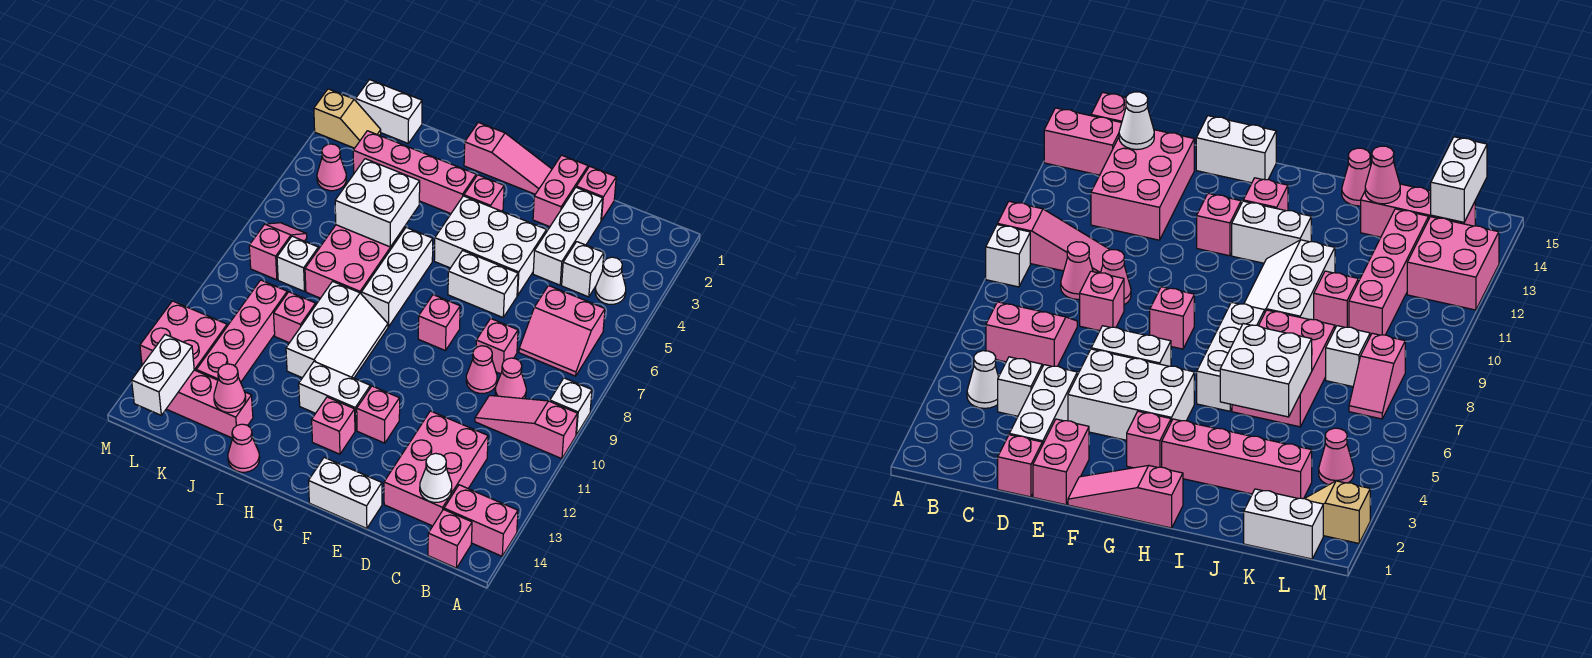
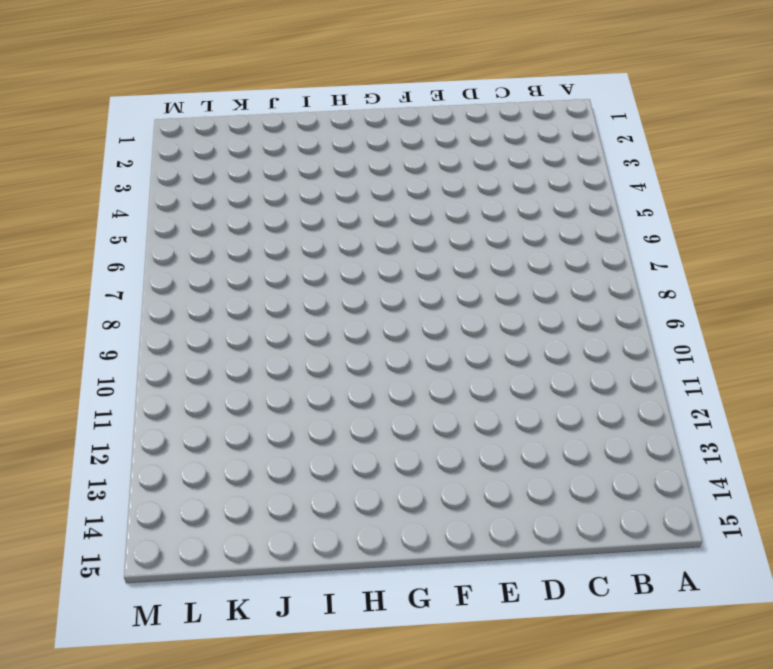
none -> white brick A9 level 1
none -> pink slope A10:C10 level 1 top A
none -> pink brick A14:B14 level 1
none -> white cone B4 level 1

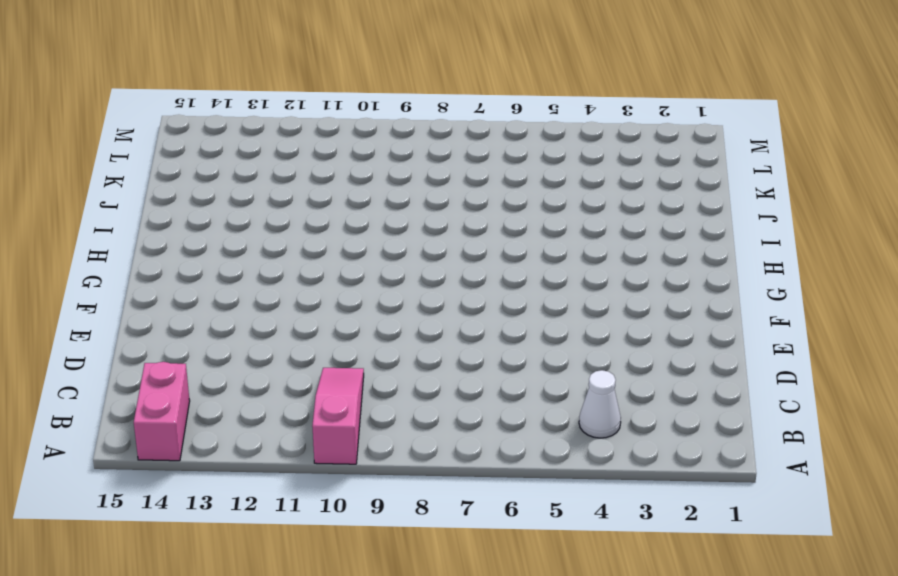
none -> white brick A9 level 1
none -> pink slope B6:C7 level 1 top 6
none -> pink brick B15 level 1
none -> white brick C4 level 1

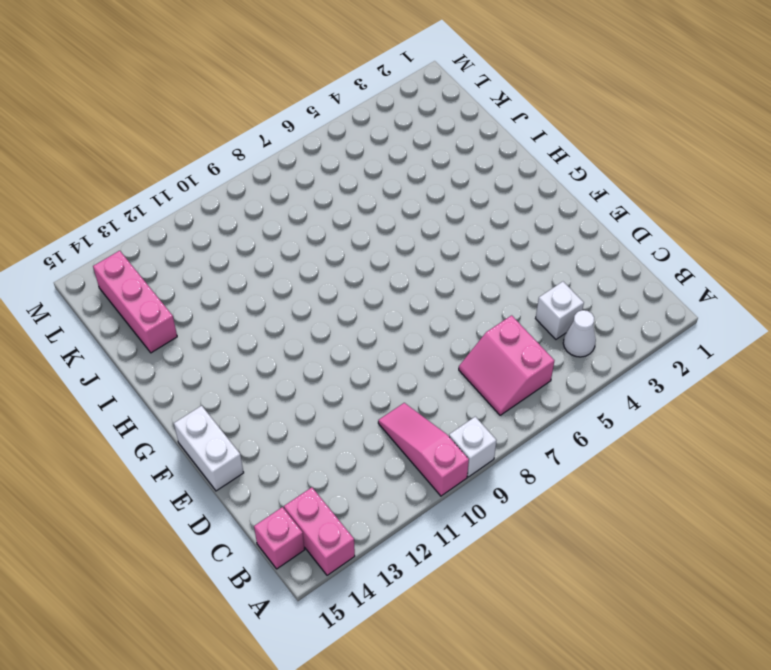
none -> pink cone C9 level 1
none -> pink brick C12:D14 level 1
none -> pink brick D1 level 1
none -> white brick D2:D4 level 1

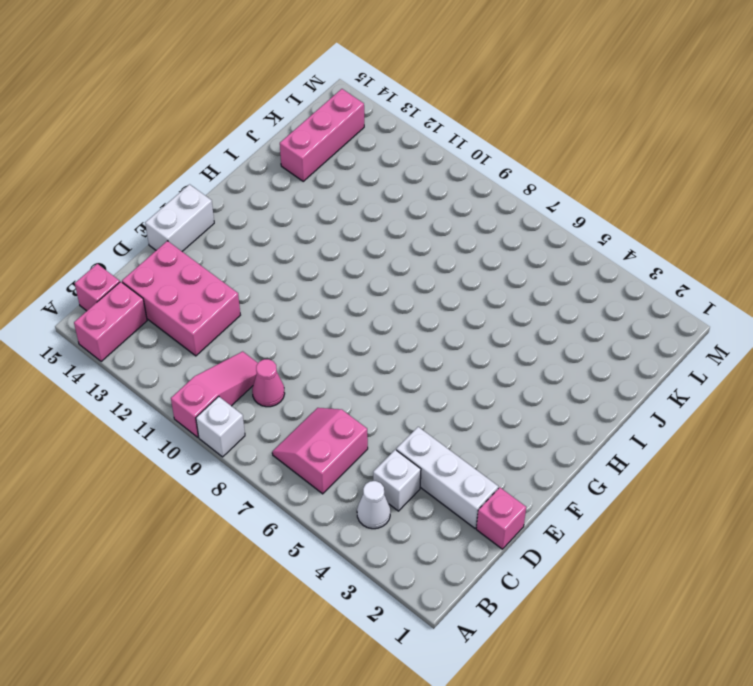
none -> pink brick D8 level 1
none -> pink cone D9 level 1
none -> pink brick E1:E2 level 1
none -> white brick E4:G5 level 1

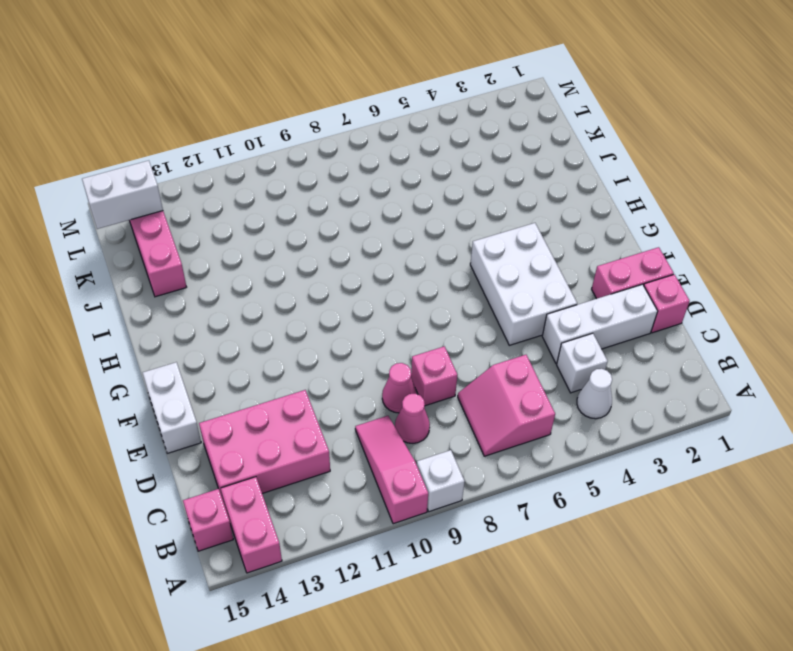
none -> white brick E6:F6 level 1
none -> pink slope F1:H1 level 1 top H
none -> pink brick F8 level 1
none -> pink brick F12 level 1

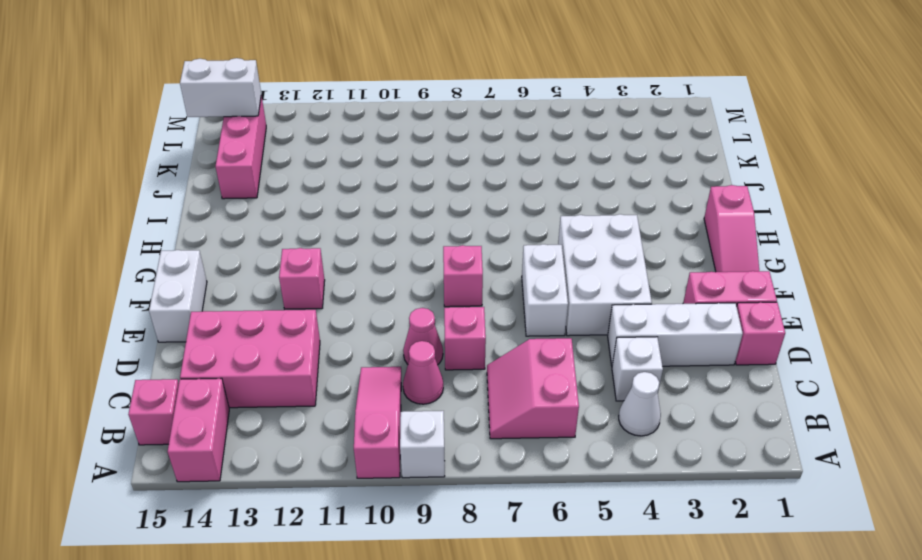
none -> pink brick G3 level 1
none -> white brick G12:H12 level 1
none -> pink brick G13 level 1
none -> pink brick H3:K3 level 1

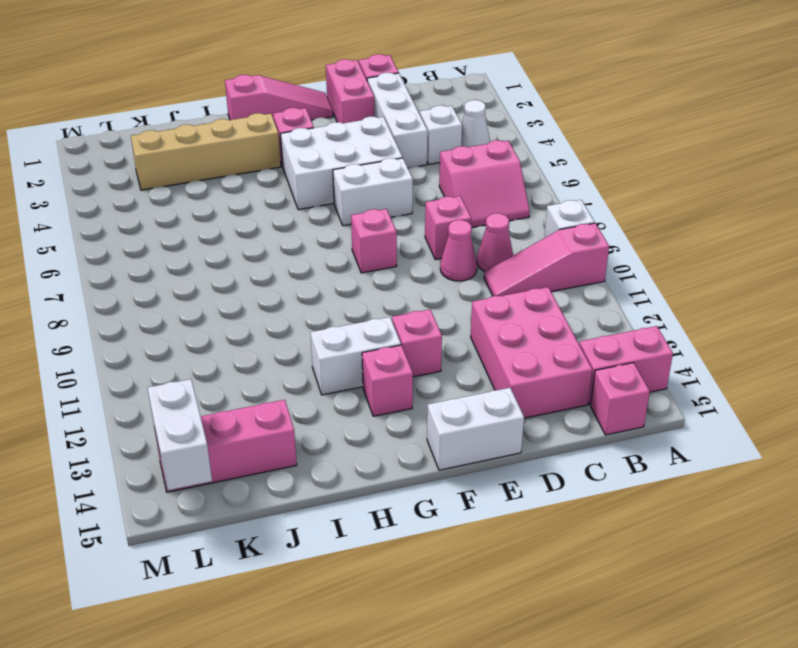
tan brick H3:K3 level 1 -> pink brick H3:K3 level 1
none -> white brick H6:H8 level 1
none -> white slope H9:I11 level 1 top I
none -> pink brick I6:J8 level 1
none -> pink cone I15 level 1

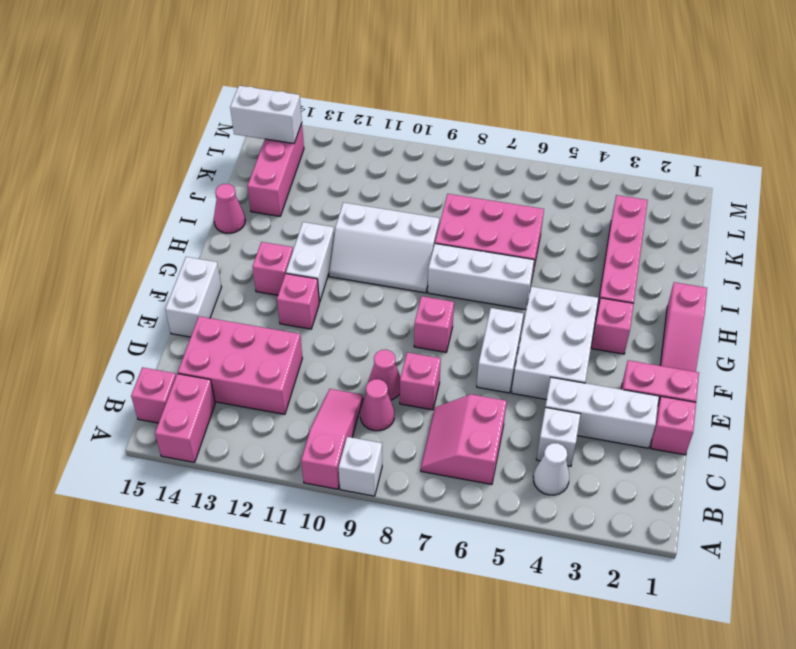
none -> pink brick J10 level 1
none -> white brick K1:L1 level 1
none -> white brick K8 level 1
none -> pink brick K10:K13 level 1

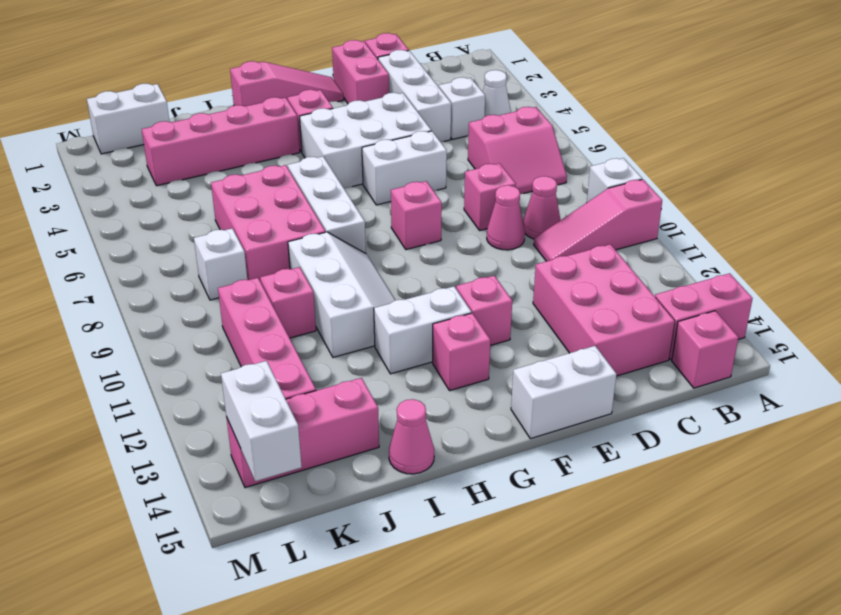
none -> tan slope L2:M2 level 1 top M
none -> pink cone L4 level 1
none -> pink slope L7:L8 level 1 top 8
none -> pink brick L12:M13 level 1

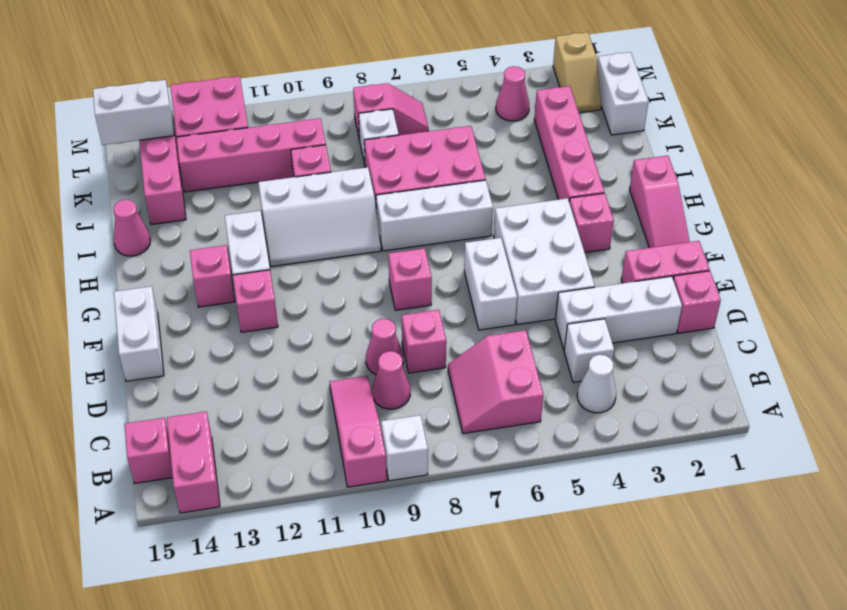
none -> pink brick C12:D14 level 1
none -> white cone C14 level 2
none -> white brick I5:J6 level 2
none -> pink cone J14 level 2

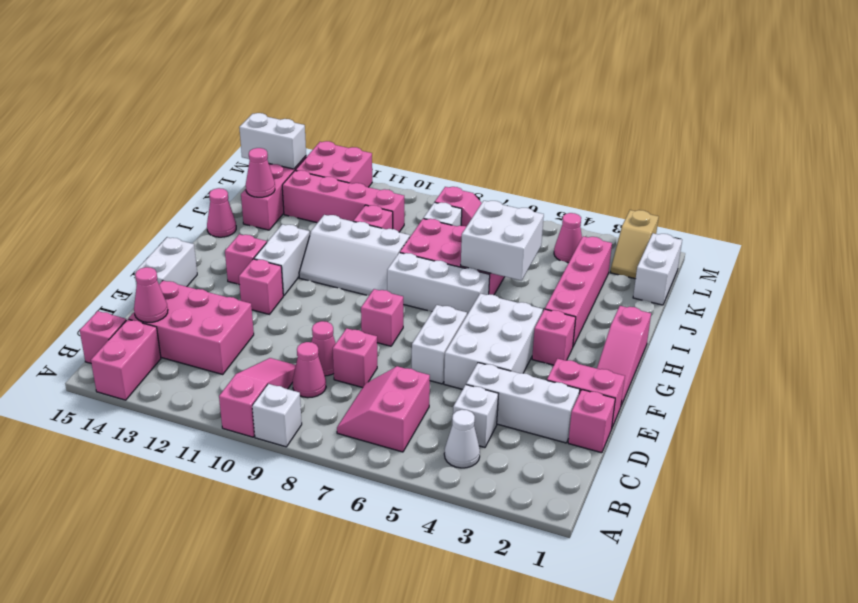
pink cone C14 level 2 -> white cone C14 level 2

